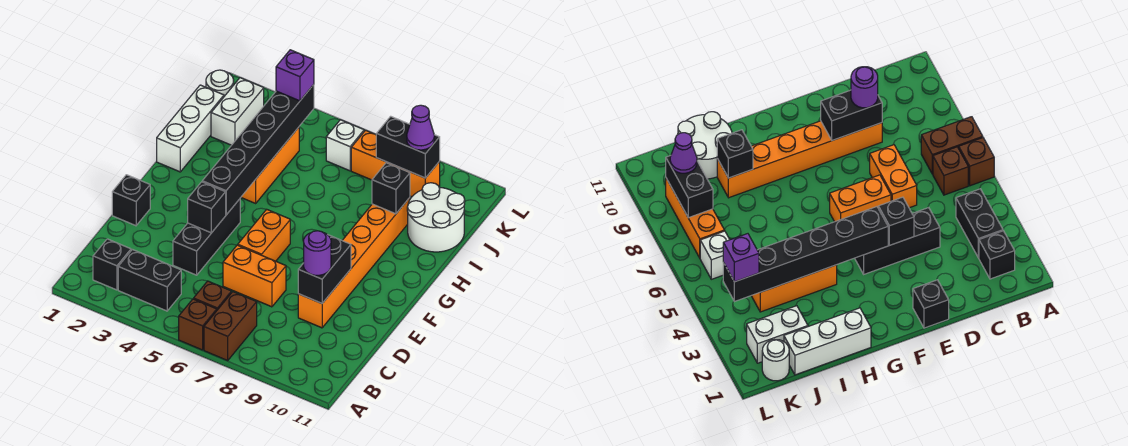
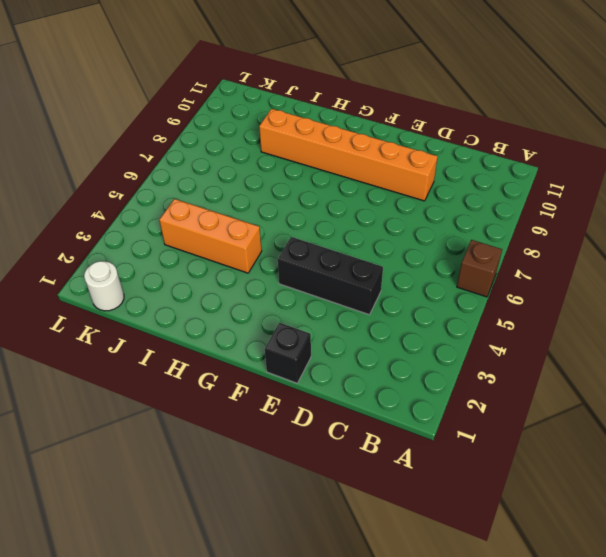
none -> brown brick A7:B7 level 1
none -> black brick B2 level 1
none -> black brick B3:B4 level 1

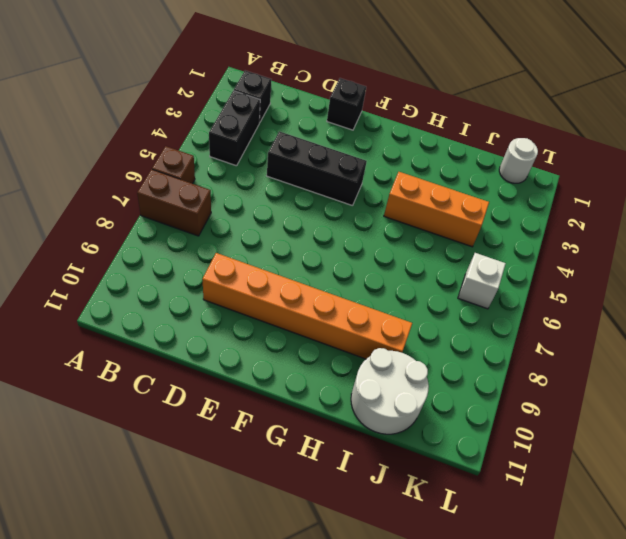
none -> brown brick B6 level 1
none -> orange brick D6:D7 level 1
none -> orange brick E6:F6 level 1

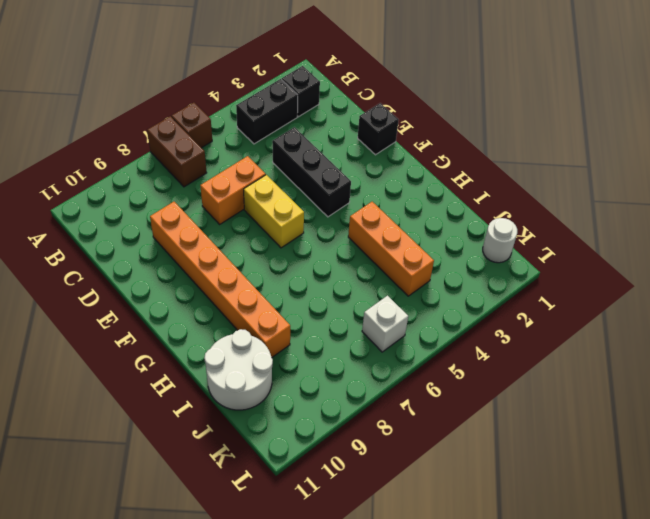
yellow brick E6:F6 level 1 -> orange brick E6:F6 level 1
none -> brown brick B6 level 1
none -> white brick H1:J1 level 1
none -> white brick J2:K2 level 1

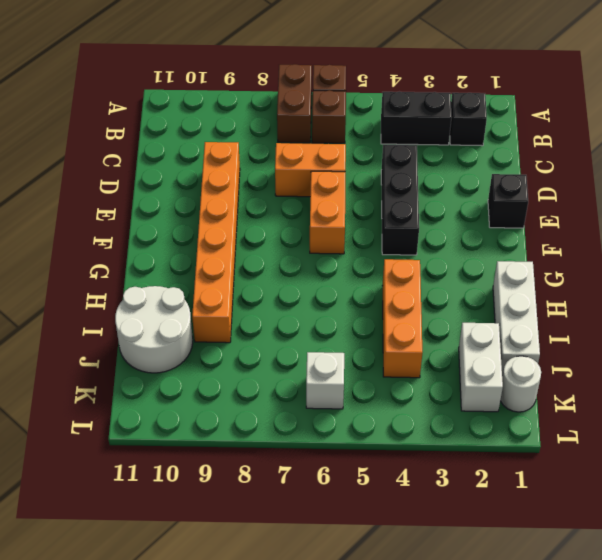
none -> orange brick K7:K9 level 1
none -> black brick D9:E9 level 2
none -> black brick E4 level 2

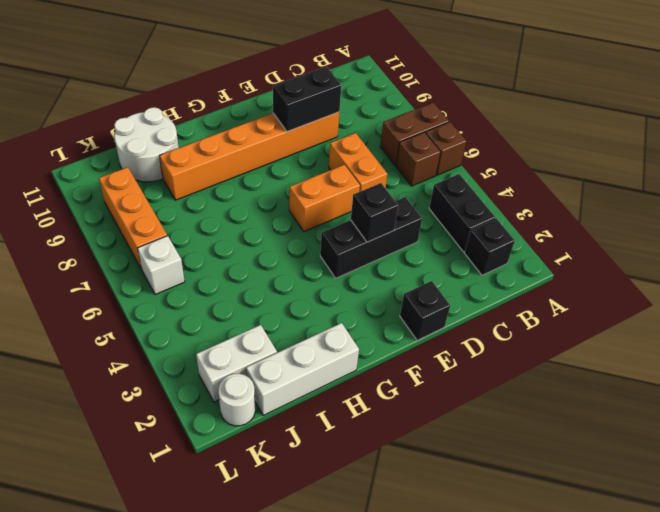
none -> orange brick H4:J4 level 1
none -> black brick F4:K4 level 2
none -> black brick I9 level 2

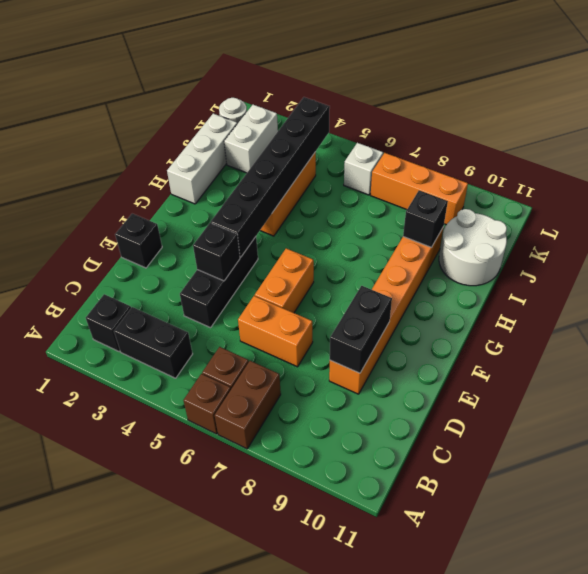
none -> black brick K8:K9 level 2
none -> purple round brick D9 level 3
none -> purple brick K4 level 3

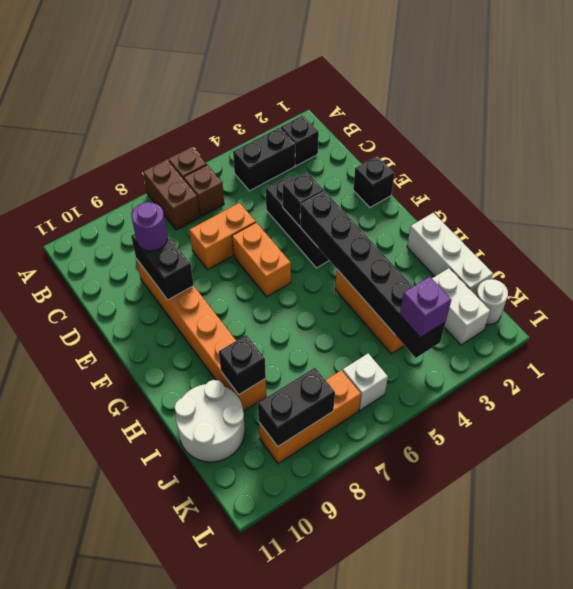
none -> purple cone K9 level 3

